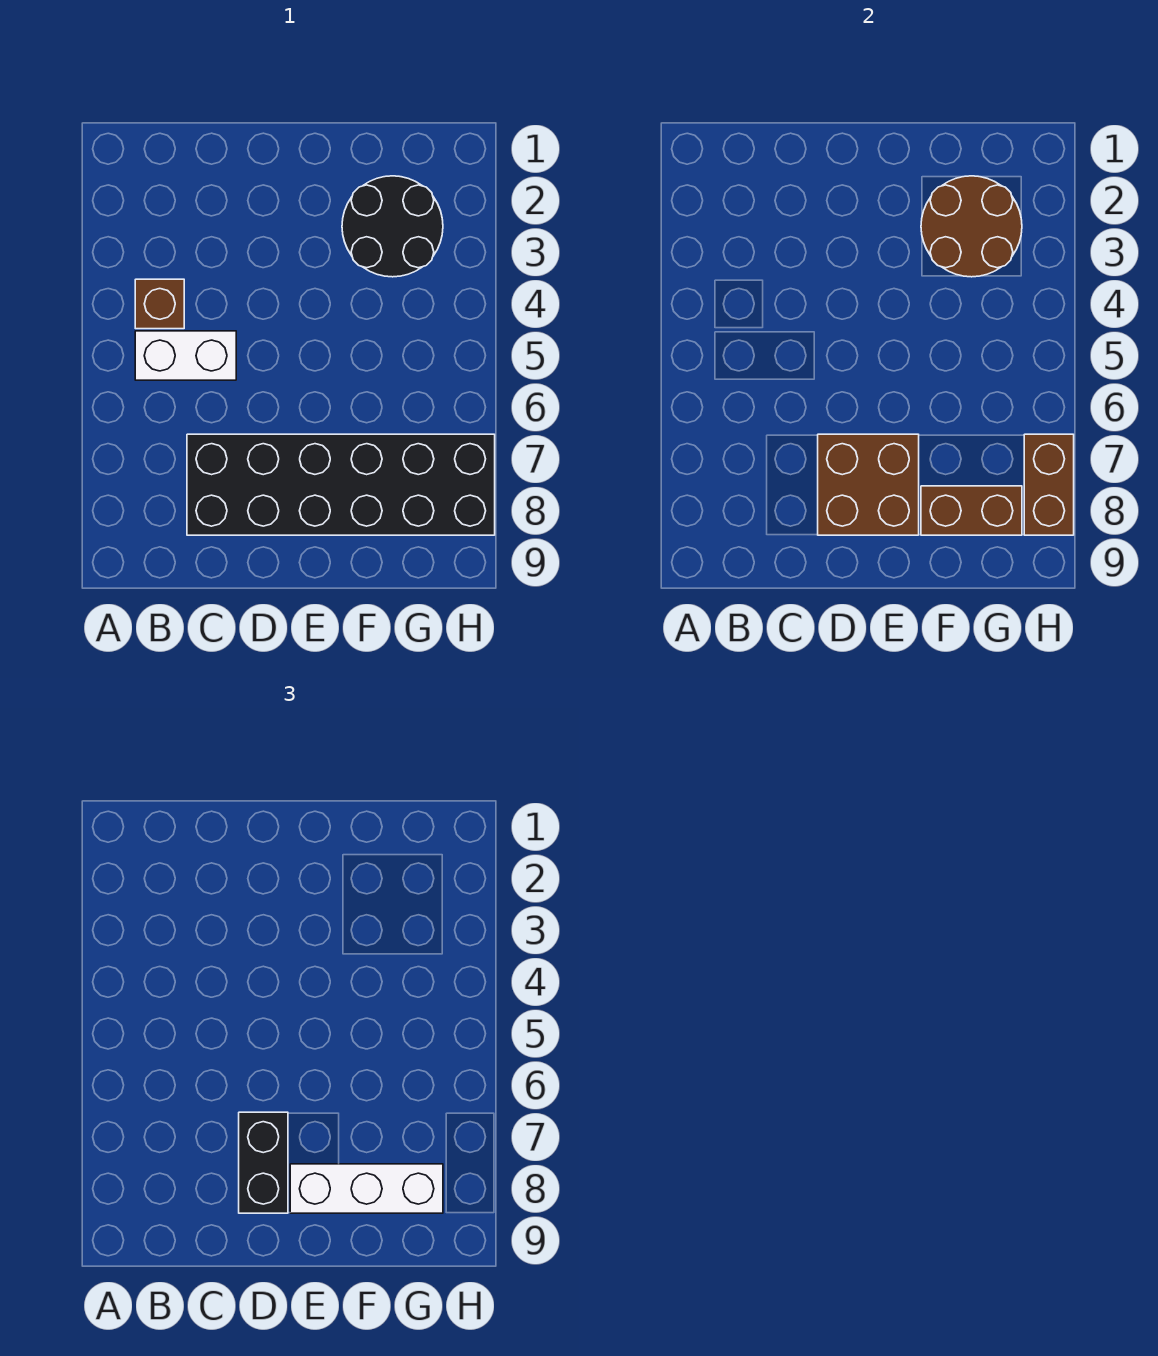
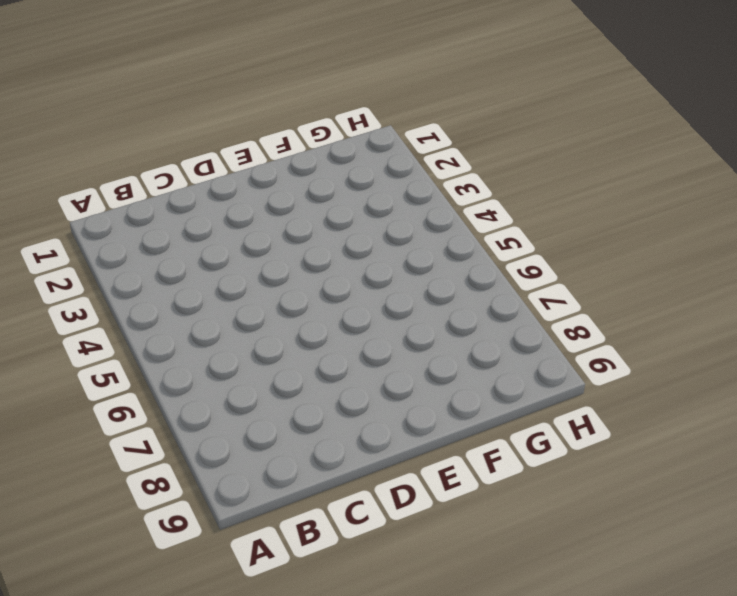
none -> brown brick B4 level 1
none -> white brick B5:C5 level 1

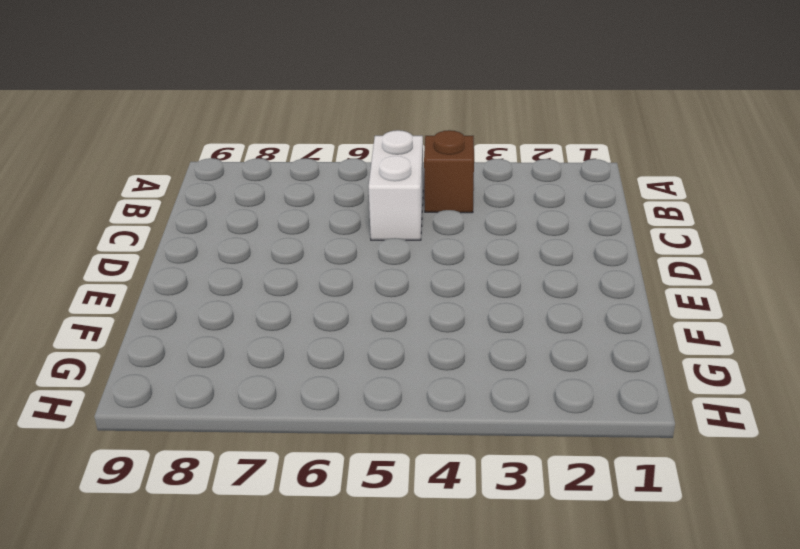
none -> black brick C7:H8 level 1
none -> black round brick F2:G3 level 1

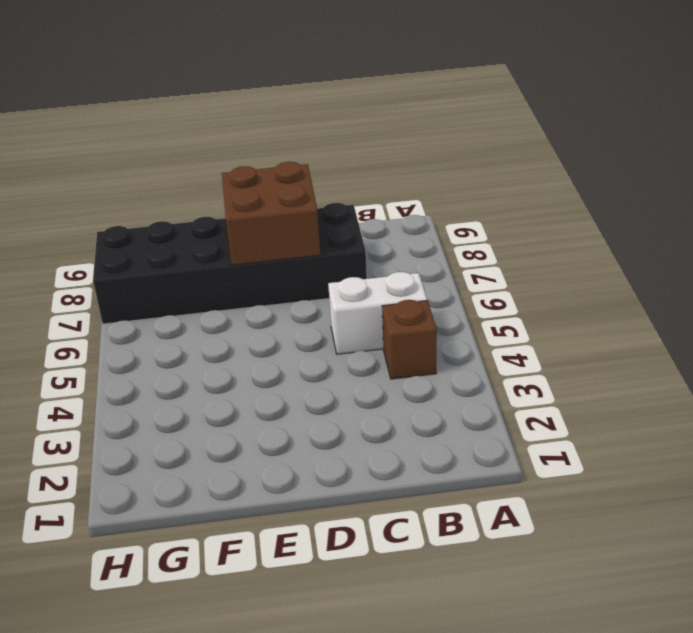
none -> black round brick F2:G3 level 1
none -> brown round brick F2:G3 level 2

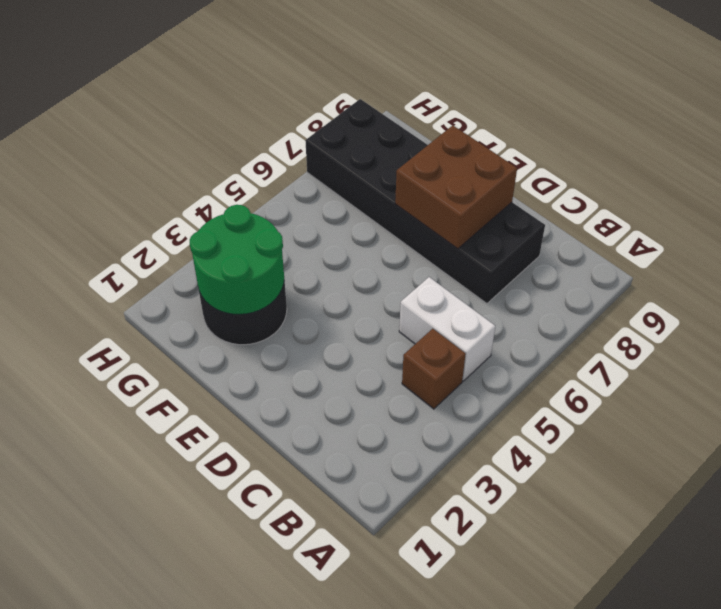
green round brick F2:G3 level 2 -> brown round brick F2:G3 level 2
none -> brown brick F8:G8 level 2
none -> brown brick H7:H8 level 2

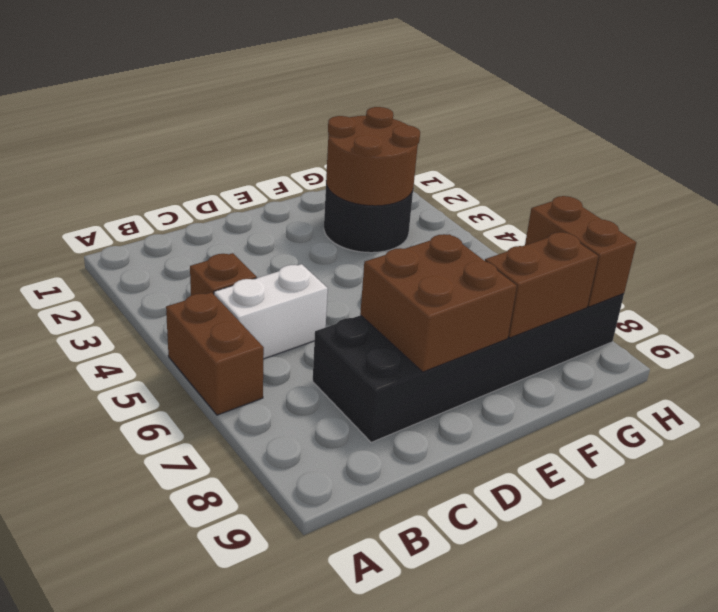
brown brick A5:A6 level 1 -> none
none -> black brick D7:D8 level 3
none -> white brick E8:G8 level 3

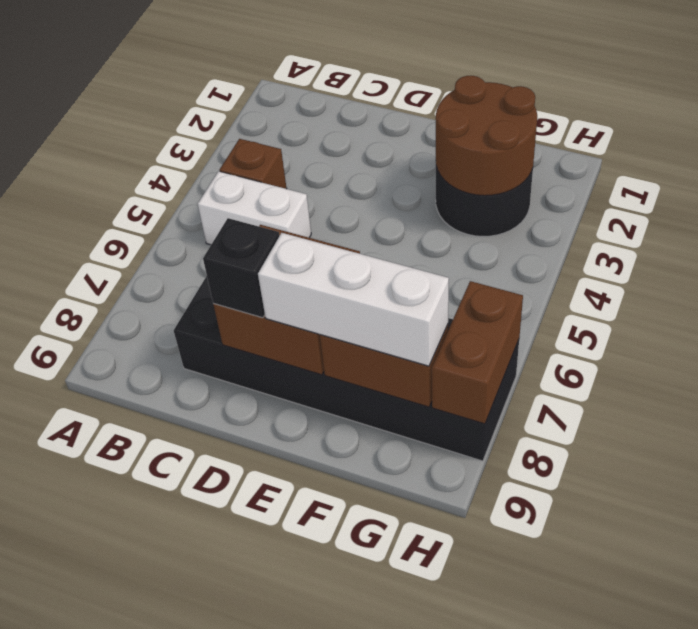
black brick D8 level 3 -> black brick D7:D8 level 3

